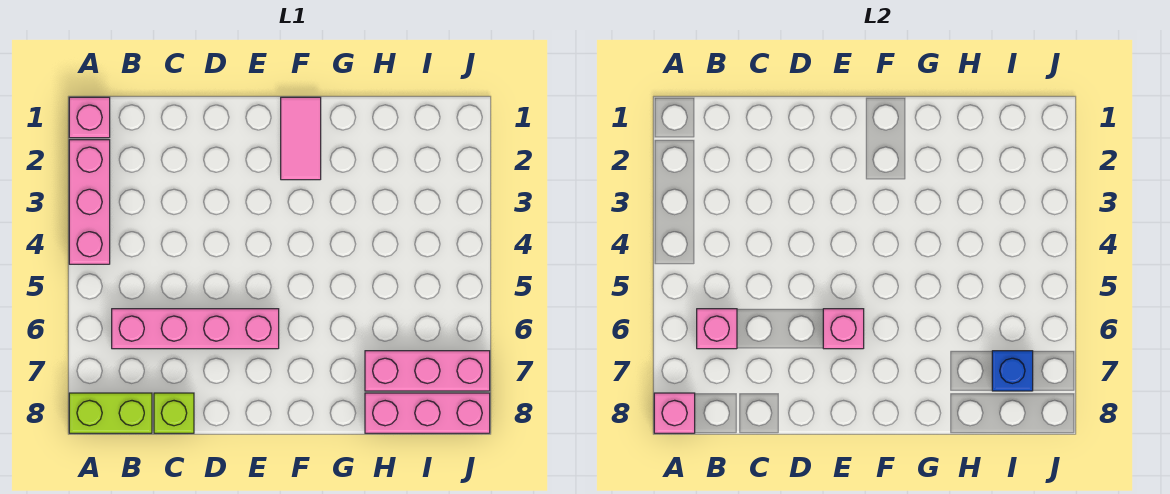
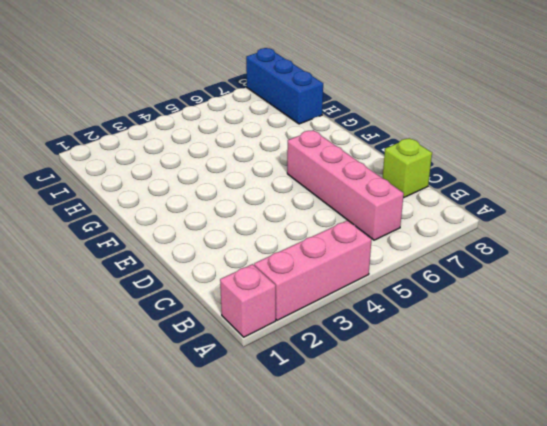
blue brick H8:J8 level 1 -> pink brick H8:J8 level 1
none -> lime brick A8:B8 level 1
none -> pink tile F1:F2 level 1
none -> pink brick H7:J7 level 1

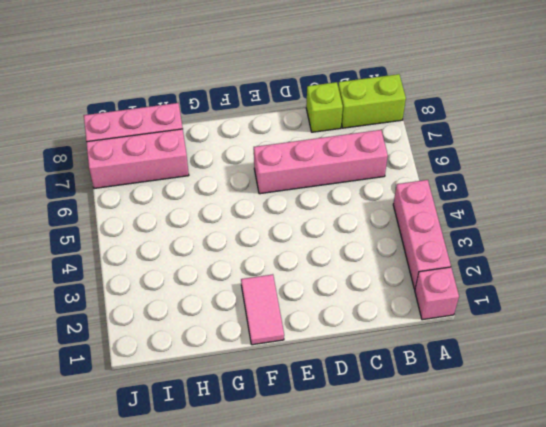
none -> pink brick A8 level 2
none -> pink brick B6 level 2
none -> pink brick E6 level 2

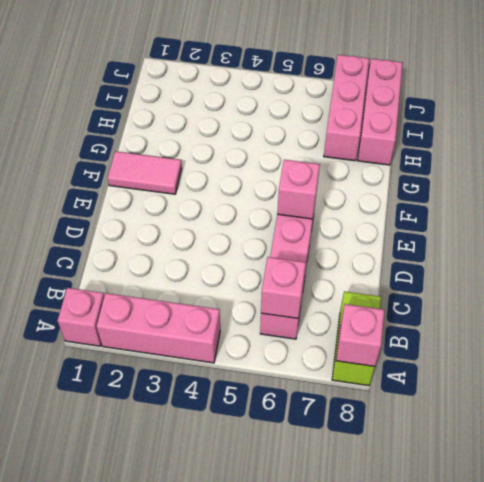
none -> lime brick C8 level 1
none -> blue brick I7 level 2

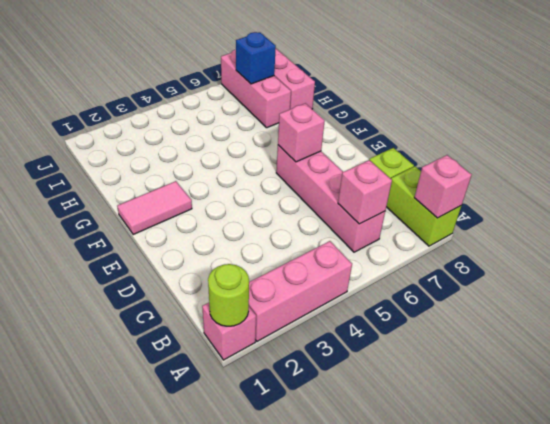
lime round brick A1 level 2 -> none

